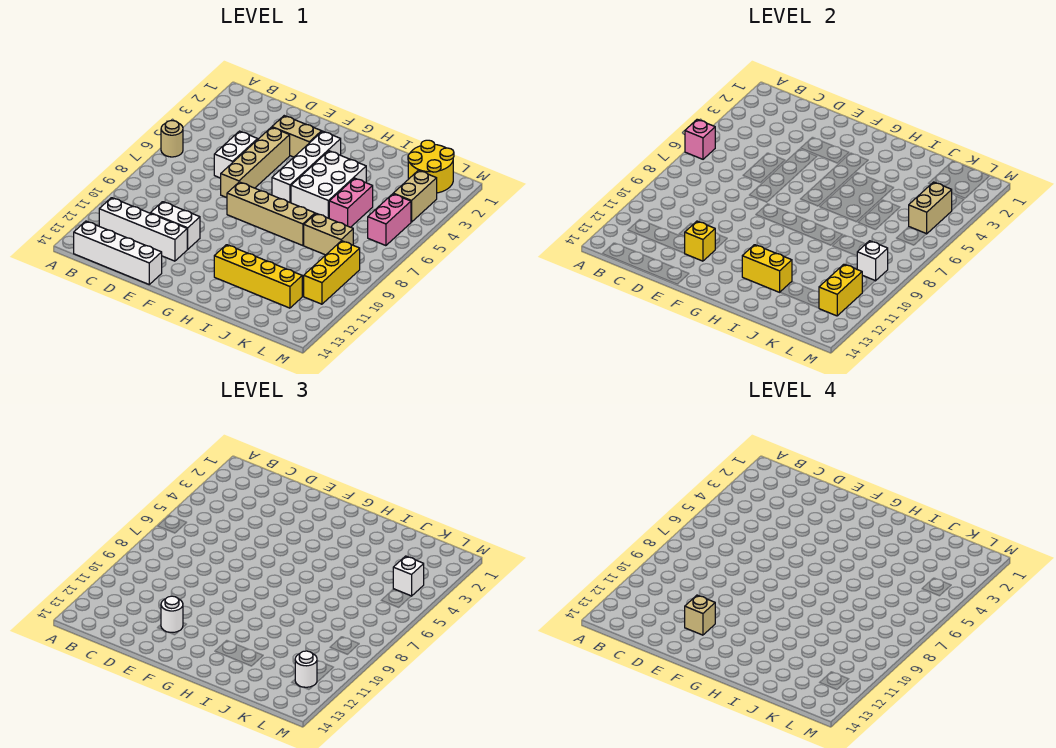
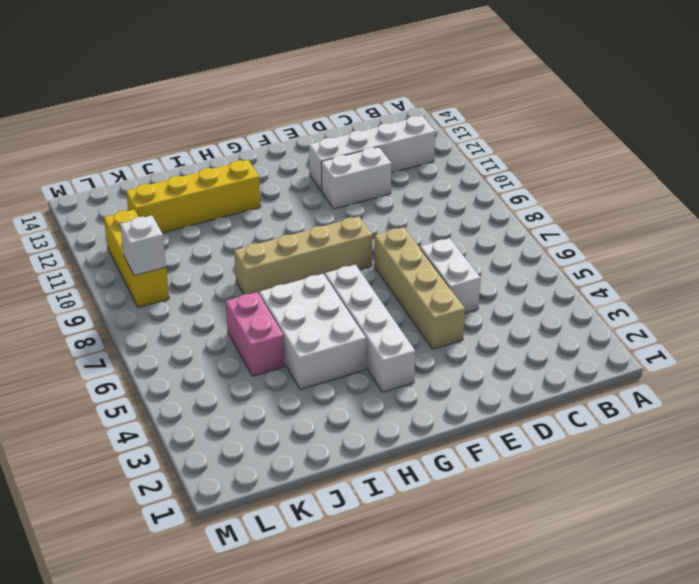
none -> tan round brick A6 level 1
none -> white brick B14:E14 level 1
none -> tan brick E3:F3 level 1

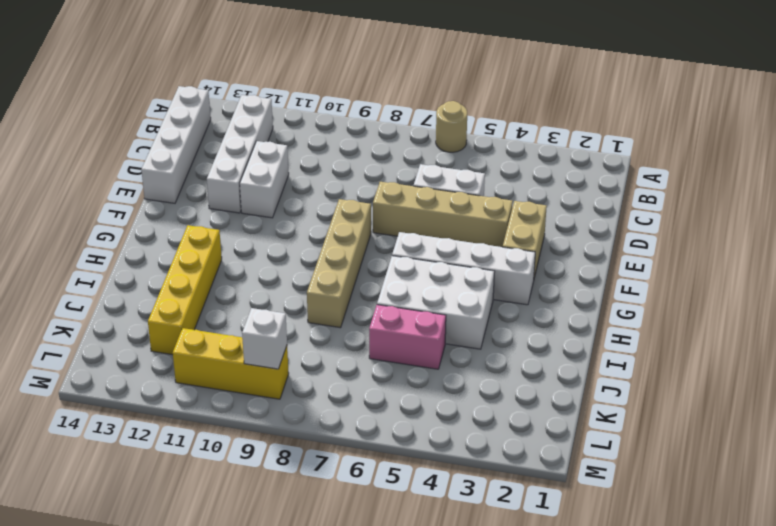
none -> tan brick J8:K8 level 1
none -> yellow round brick K1:L2 level 1
none -> tan brick L3:L4 level 1

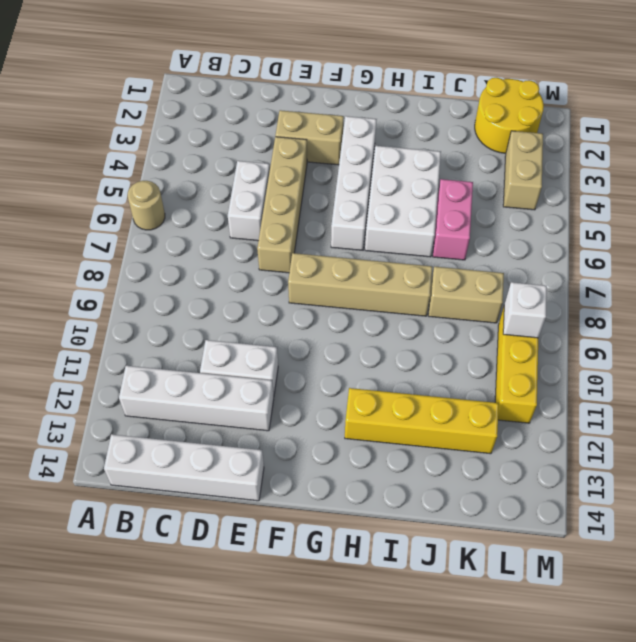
none -> pink brick L5:L6 level 1
none -> pink brick A6 level 2
none -> yellow brick E12 level 2

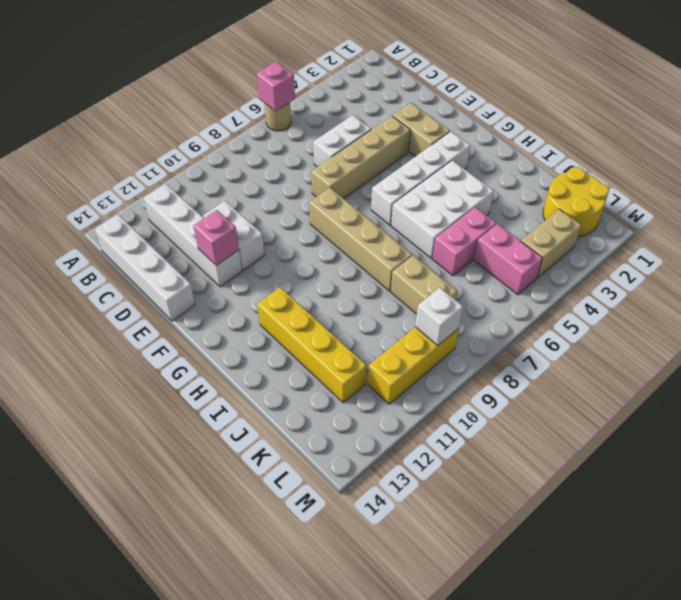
pink brick E12 level 2 -> yellow brick E12 level 2
pink brick K5:L5 level 1 -> pink brick L5:L6 level 1
none -> yellow brick H12:I12 level 2
none -> tan brick L4:L5 level 2
none -> yellow brick L11:L12 level 2

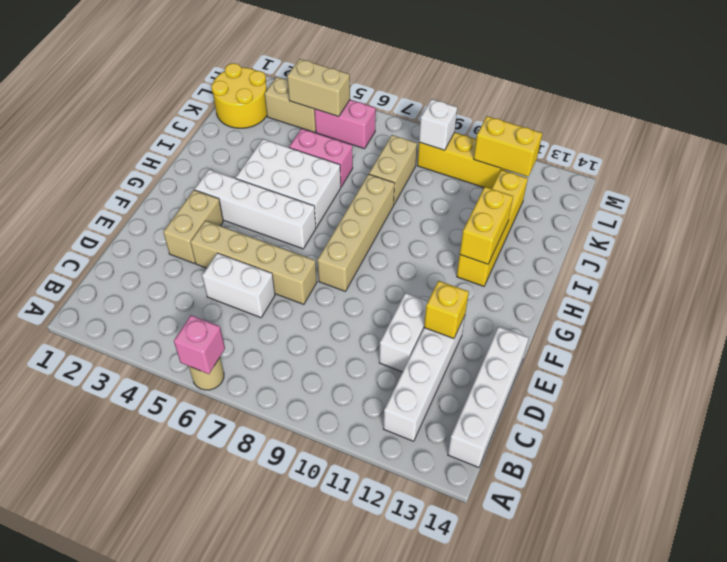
none -> white round brick E12 level 3
none -> white brick L4 level 3
none -> white round brick L12 level 3

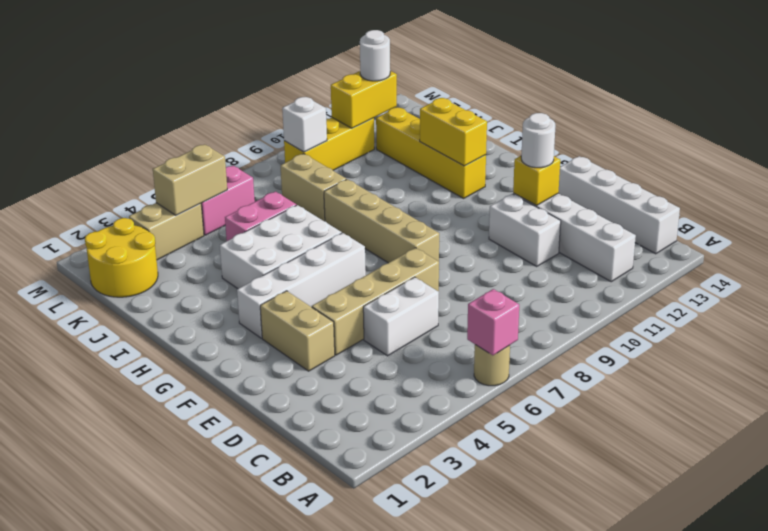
none -> white brick L4 level 3
none -> tan brick E12 level 4

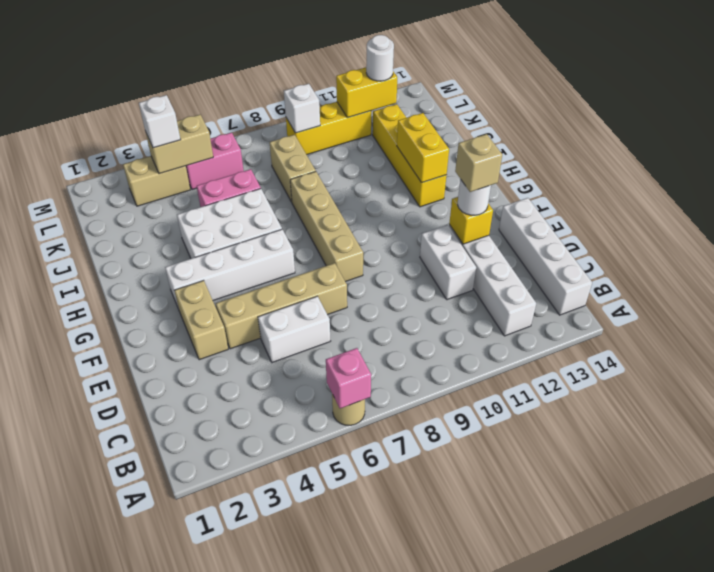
none -> yellow round brick K1:L2 level 1

